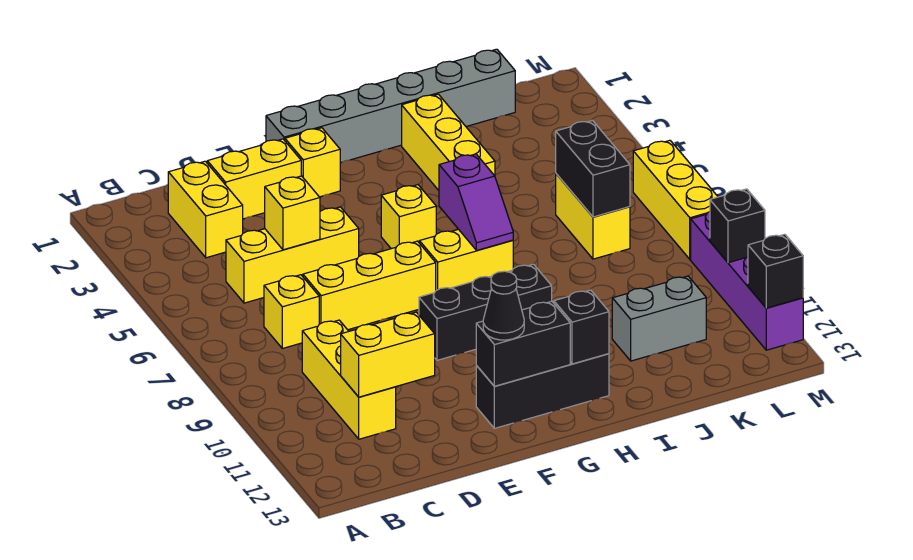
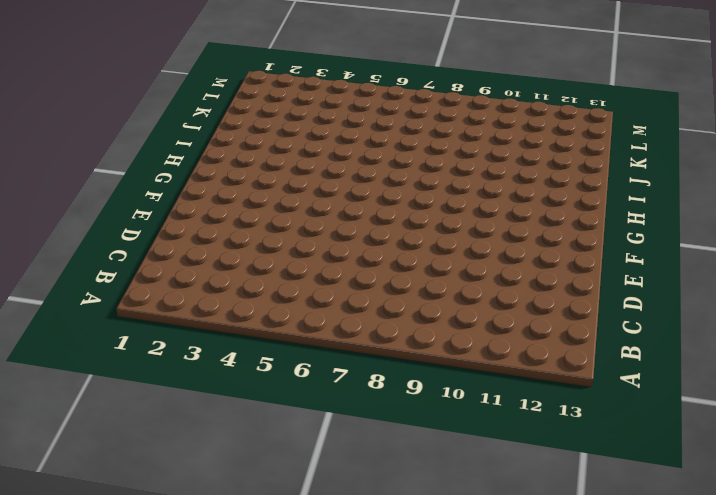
none -> yellow brick C2:C3 level 1
none -> yellow brick C5:E5 level 1
none -> yellow brick C7 level 1

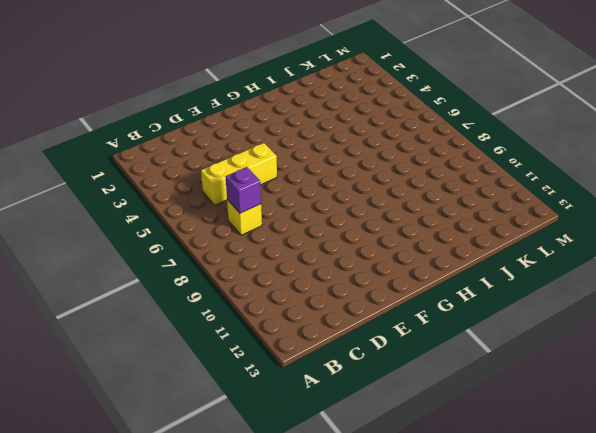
purple brick C7 level 2 -> none
none -> yellow brick C2:C3 level 1
none -> yellow brick C9:C11 level 1
none -> yellow brick D2:E2 level 1

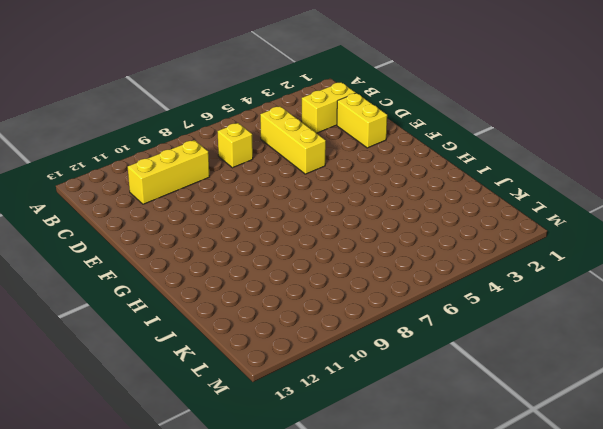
none -> yellow brick D7:F7 level 1
none -> grey brick F1:K1 level 1
none -> yellow brick F2 level 1

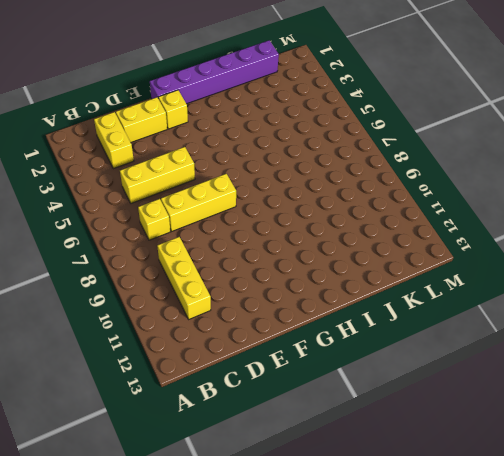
purple brick F1:K1 level 1 -> grey brick F1:K1 level 1
none -> black brick F9:H9 level 1
none -> black brick F12:H12 level 1
none -> yellow brick G5 level 1

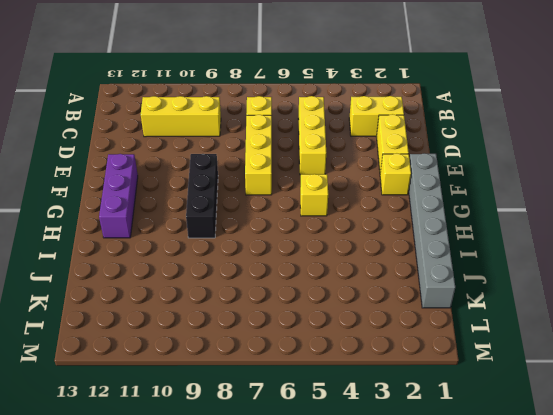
purple brick F12:H12 level 1 -> black brick F12:H12 level 1
none -> yellow brick G7:H7 level 1
none -> yellow brick I2:I4 level 1
none -> grey brick J11:K11 level 1

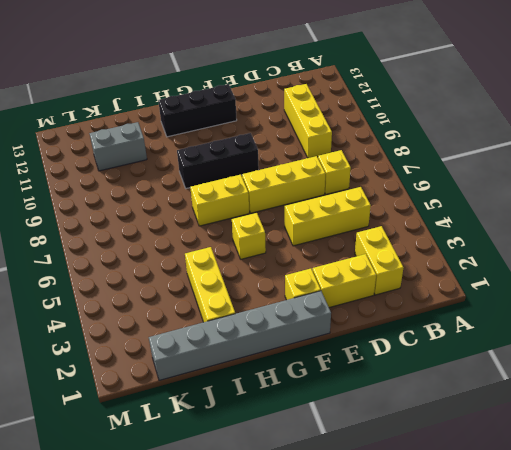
none -> yellow brick K6:K7 level 1
none -> yellow brick M6:M8 level 1
none -> purple brick M9:M12 level 1

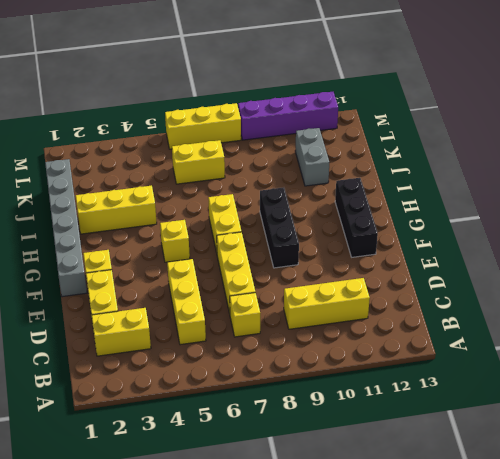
none -> yellow brick C11:D11 level 2
none -> yellow brick D5 level 2
none -> black brick F12:G12 level 2

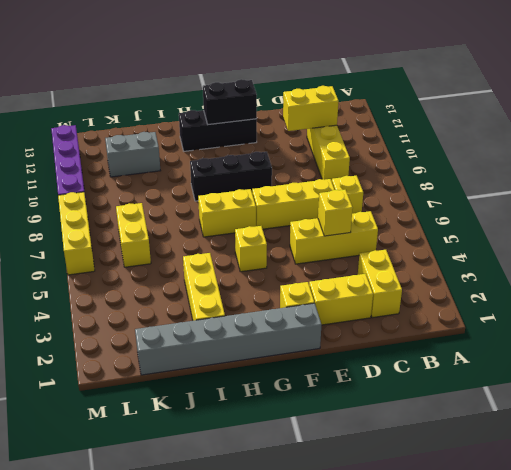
none -> purple slope H6:H7 level 2 top 6
none -> black brick H12 level 2
none -> black brick K6:K7 level 2

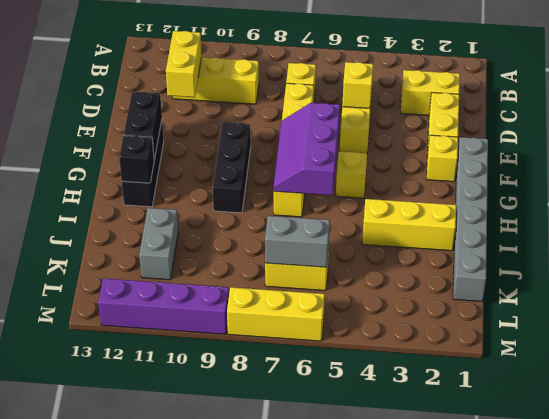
purple slope F6:H7 level 2 top 6 -> purple slope H6:H7 level 2 top 6
grey brick K6:K7 level 2 -> black brick K6:K7 level 2
none -> black brick M10 level 2
none -> black brick M12 level 2
none -> black cone F12 level 3

